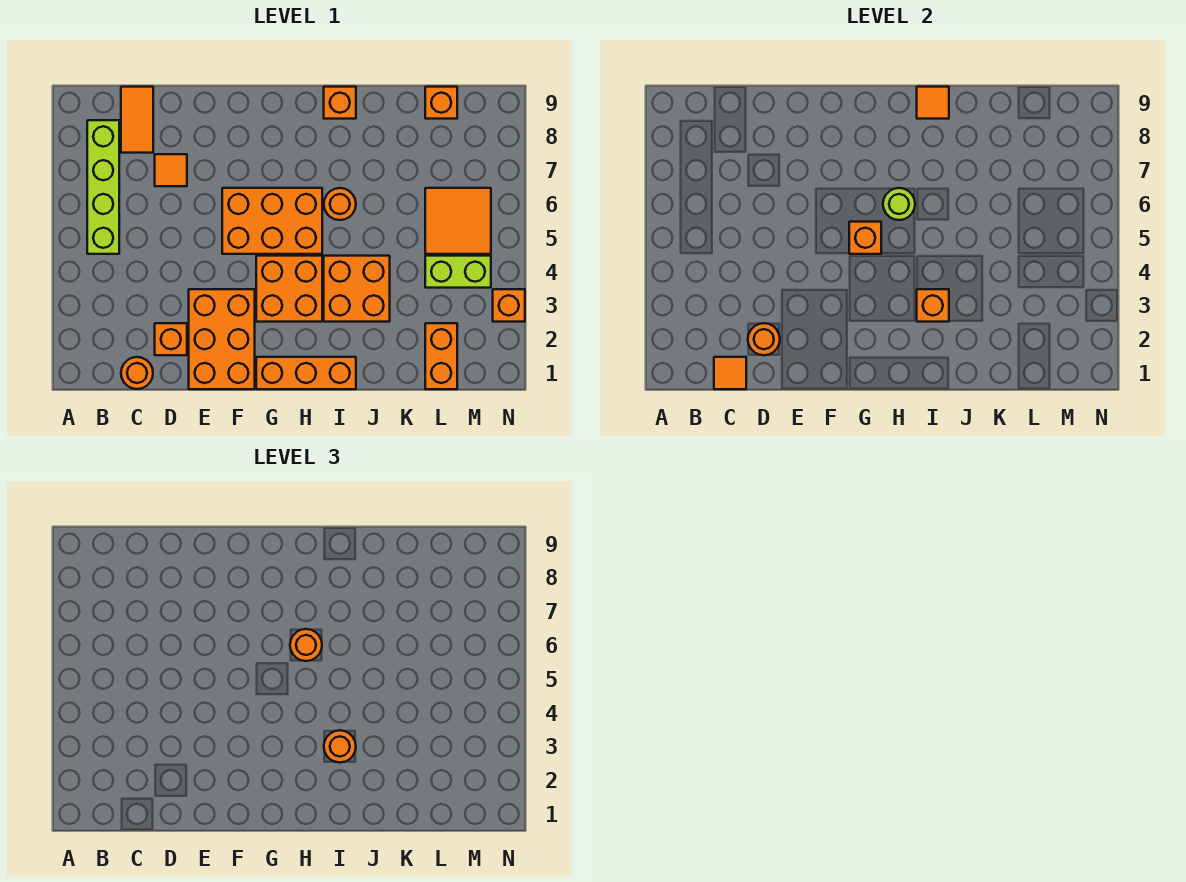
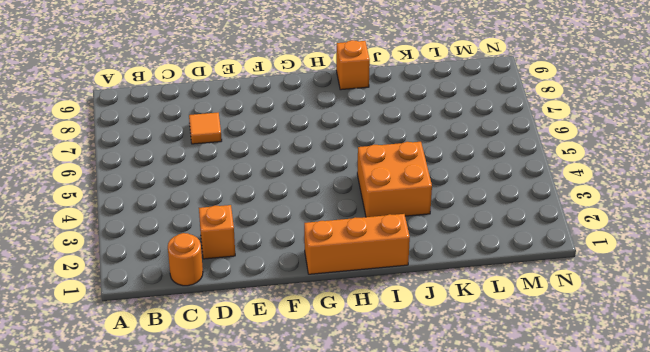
none -> lime brick B5:B8 level 1
none -> orange tile C8:C9 level 1
none -> orange brick E1:F3 level 1

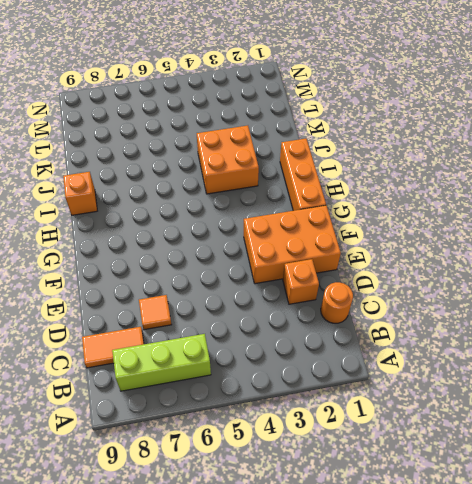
lime brick B6:B8 level 1 -> lime brick B5:B8 level 1
none -> orange brick F5:H6 level 1
none -> orange brick G3:H4 level 1
none -> orange round brick I6 level 1

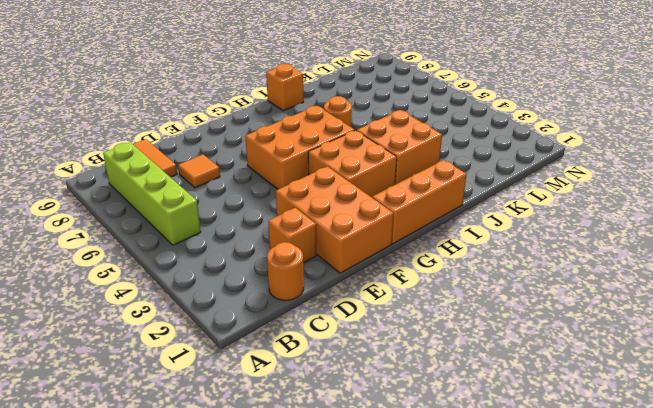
none -> orange brick L1:L2 level 1
none -> lime brick L4:M4 level 1
none -> orange tile L5:M6 level 1

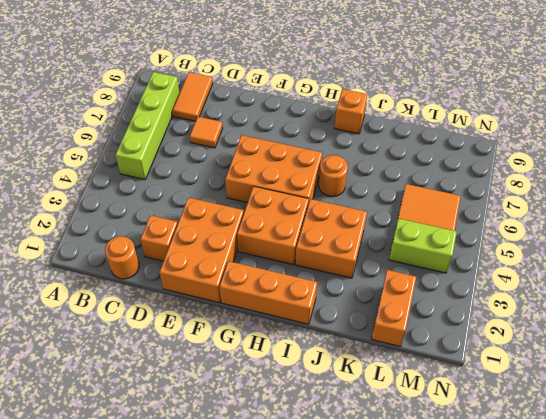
none -> orange brick L9 level 1
none -> orange brick N3 level 1
none -> orange tile C1 level 2

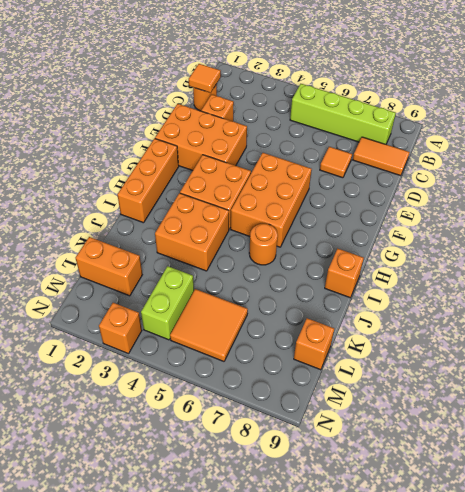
none -> orange round brick D2 level 2
none -> orange brick G5 level 2
none -> lime round brick H6 level 2

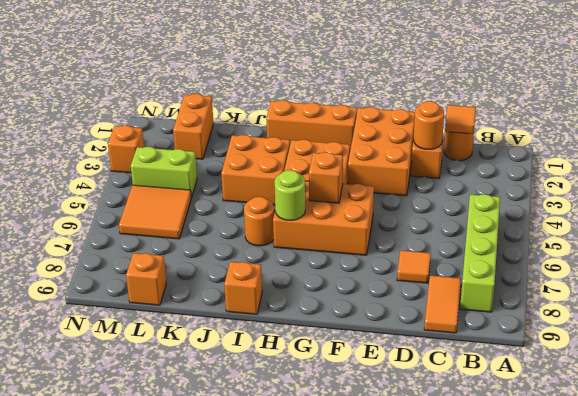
none -> orange brick I3 level 2
none -> orange tile I9 level 2
none -> orange round brick H6 level 3

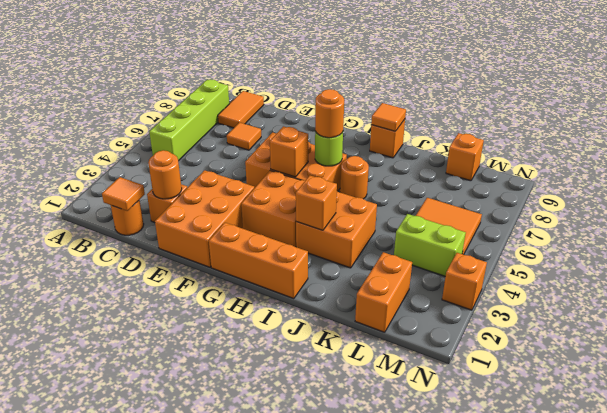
none -> orange round brick I3 level 3

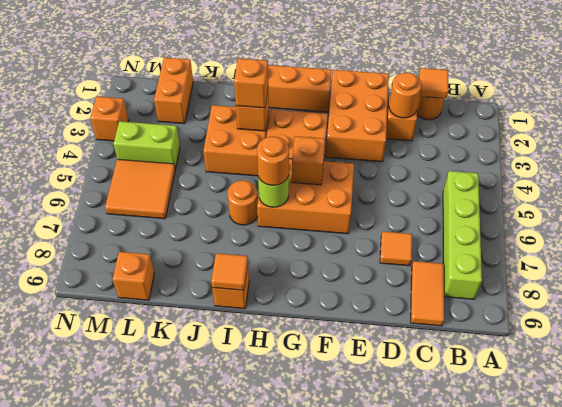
orange brick I3 level 3 -> orange round brick I3 level 3

